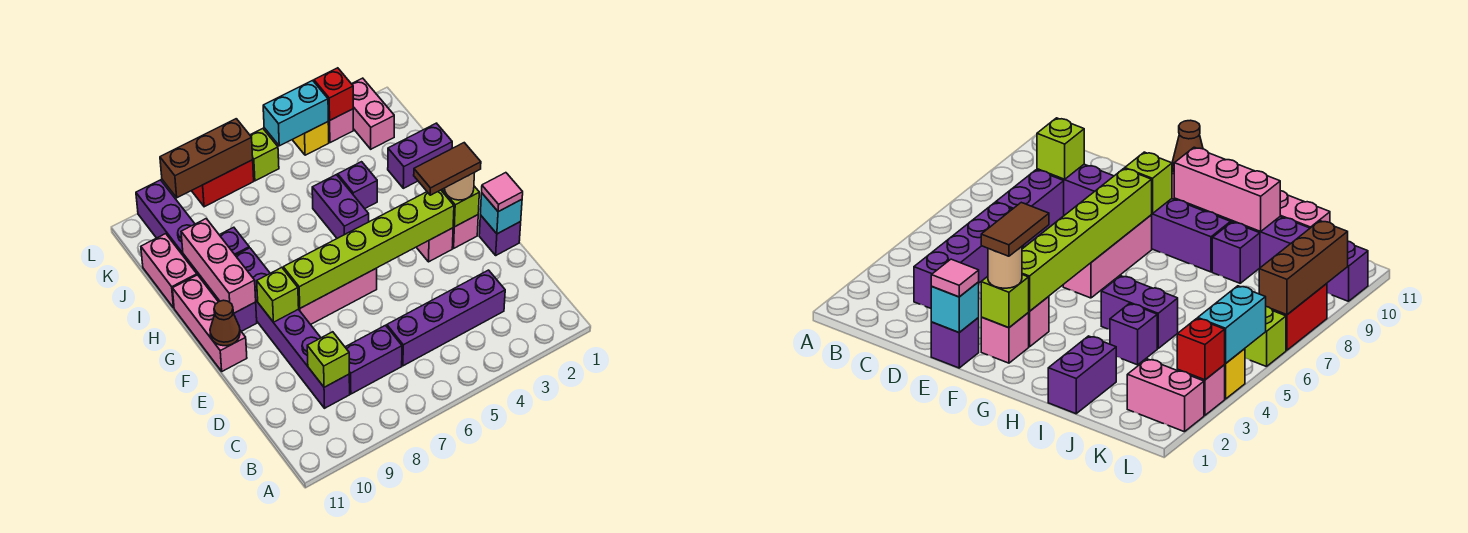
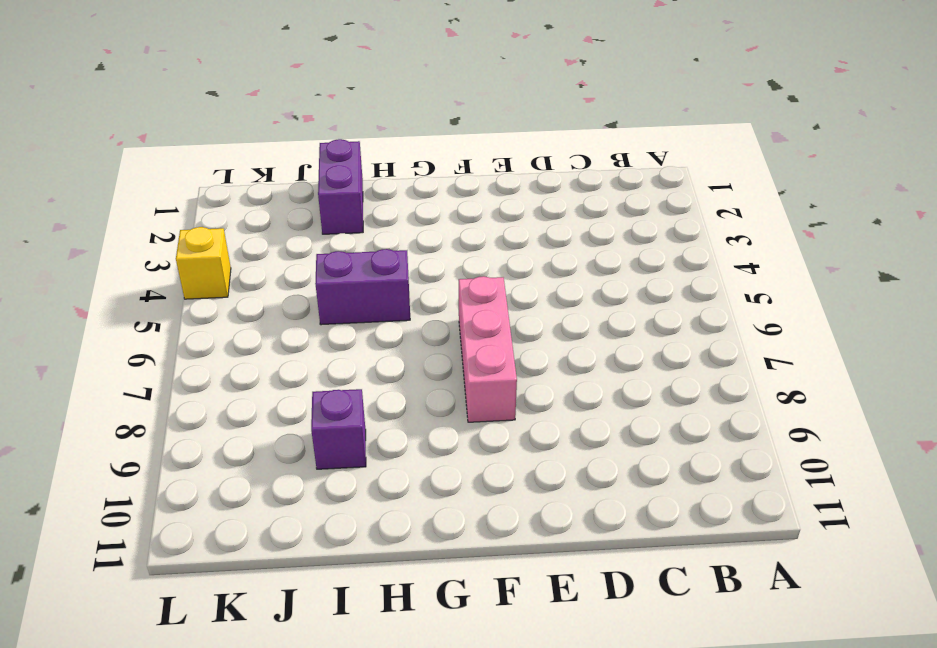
none -> purple brick C3:C6 level 1
none -> purple brick C7:C8 level 1
none -> purple brick C9:H9 level 1
none -> purple brick E1 level 1

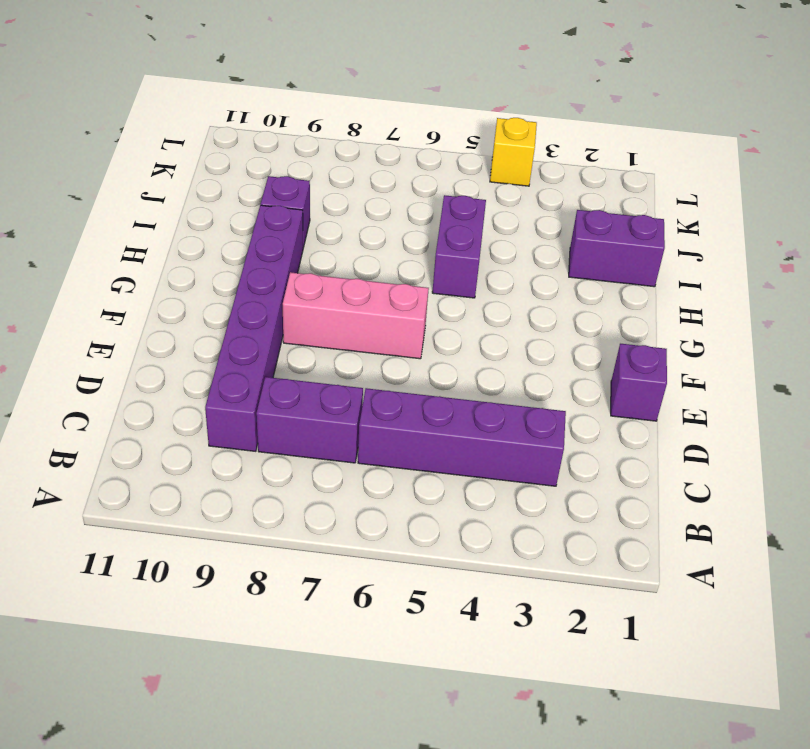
none -> pink brick F2 level 1
none -> pink brick F3 level 1
none -> pink brick F11:H11 level 1
none -> purple brick G10:L10 level 1

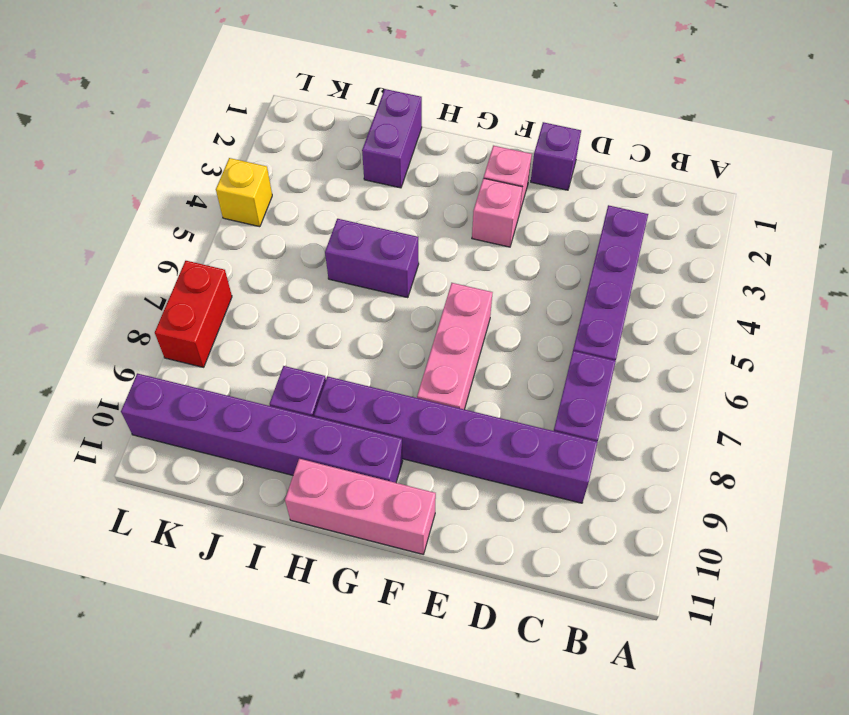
none -> purple brick I4 level 1
none -> pink brick I11:J11 level 1
none -> pink brick K2:L2 level 1
none -> pink brick L3 level 1

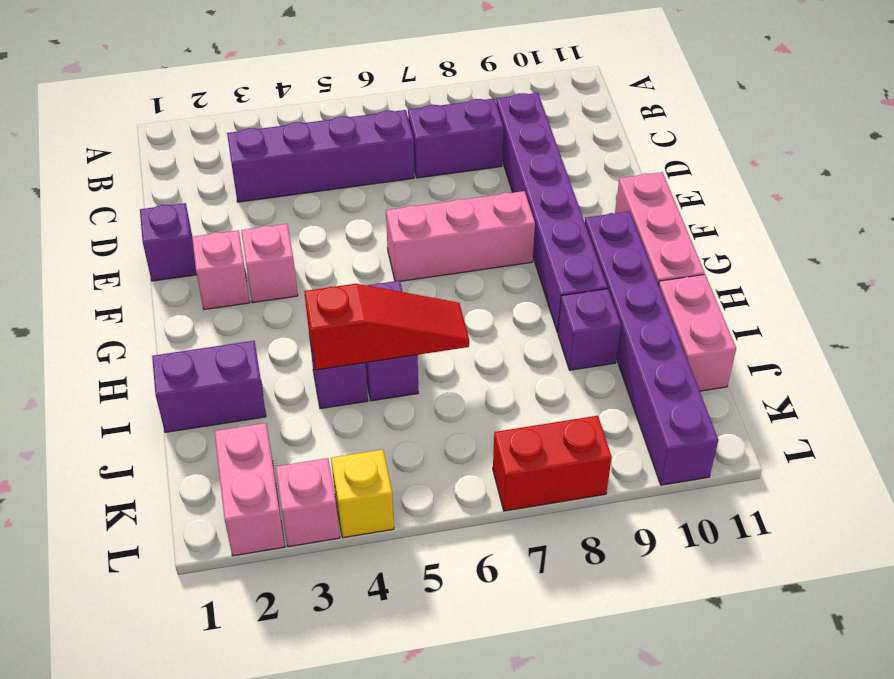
red slope I4:I6 level 2 top 4 -> none
none -> lime brick L6 level 1
none -> lime brick C9 level 2
none -> cyan brick E1 level 2
none -> lime brick F2 level 2

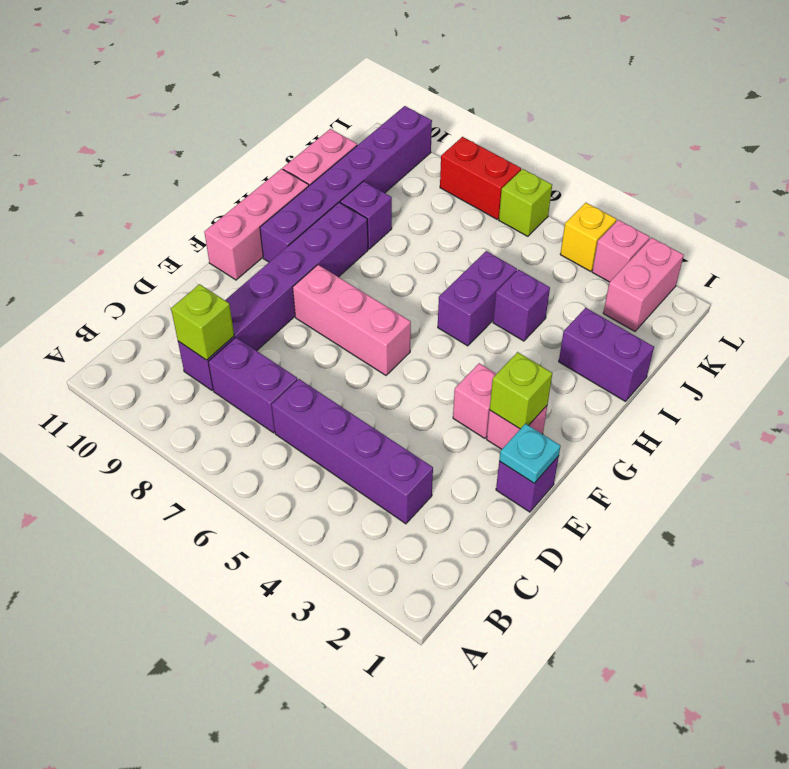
cyan plate E1 level 2 -> cyan brick E1 level 2
none -> lime brick F3:F8 level 2
none -> lime brick F9 level 2
none -> brown cone F11 level 2
none -> pink brick G10:I10 level 2

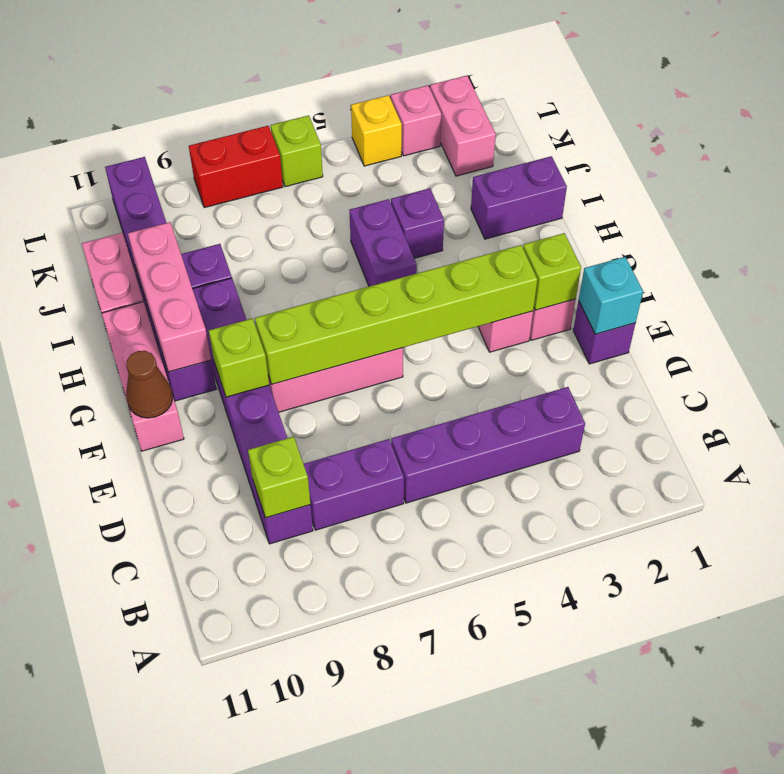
none -> red brick L3 level 2
none -> cyan brick L4:L5 level 2
none -> brown brick L7:L9 level 2
none -> pink tile E1 level 3

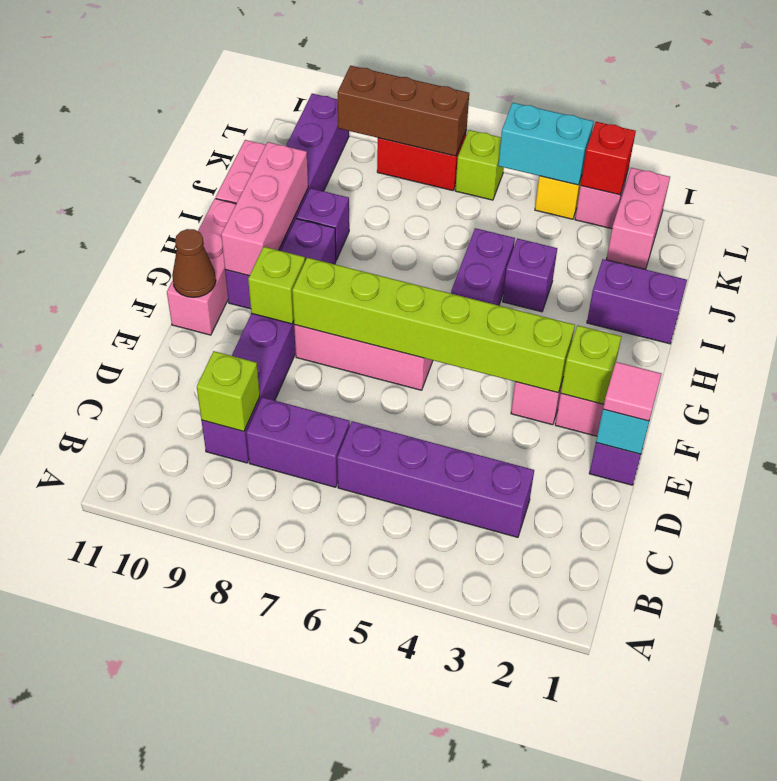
none -> tan round brick F2 level 3
none -> brown tile F2:F3 level 4

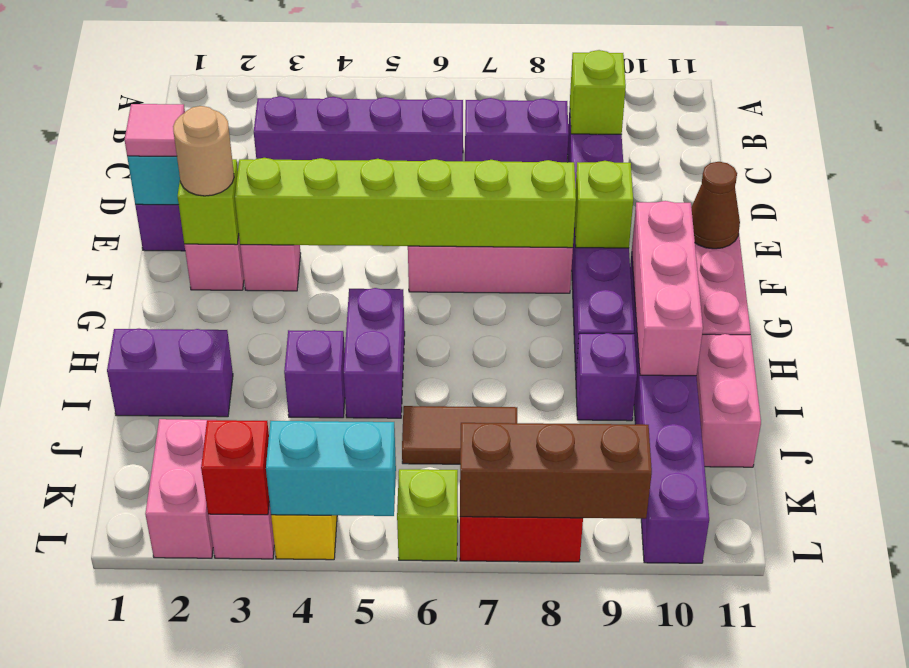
brown tile J6:J7 level 1 -> brown tile F2:F3 level 4

